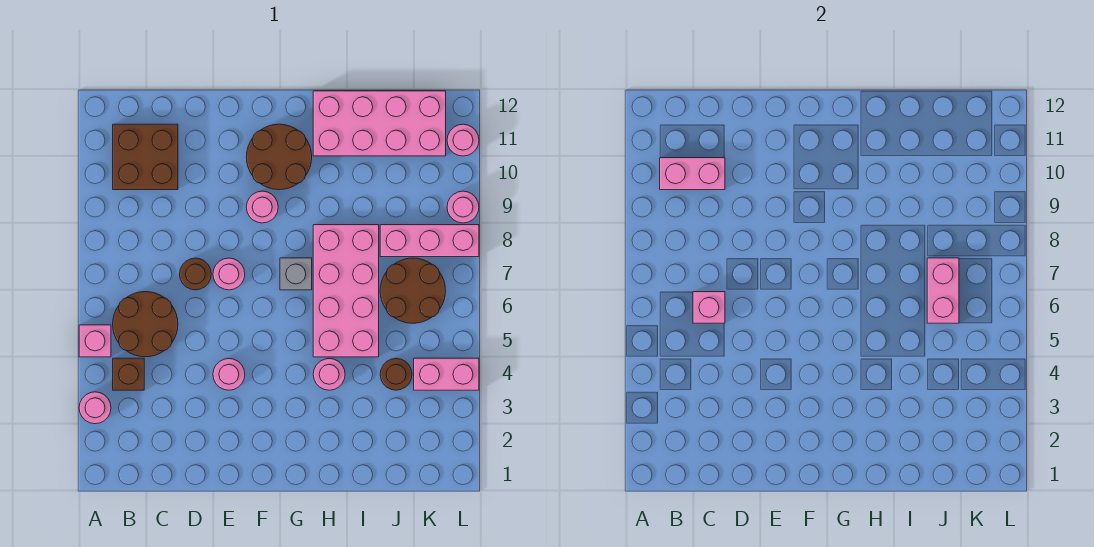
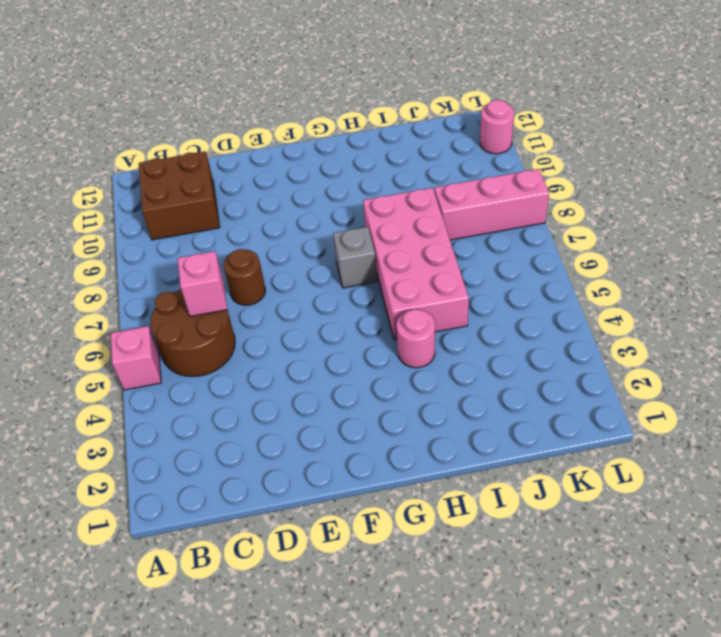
none -> pink round brick A3 level 1
none -> brown brick B4 level 1
none -> pink round brick E4 level 1

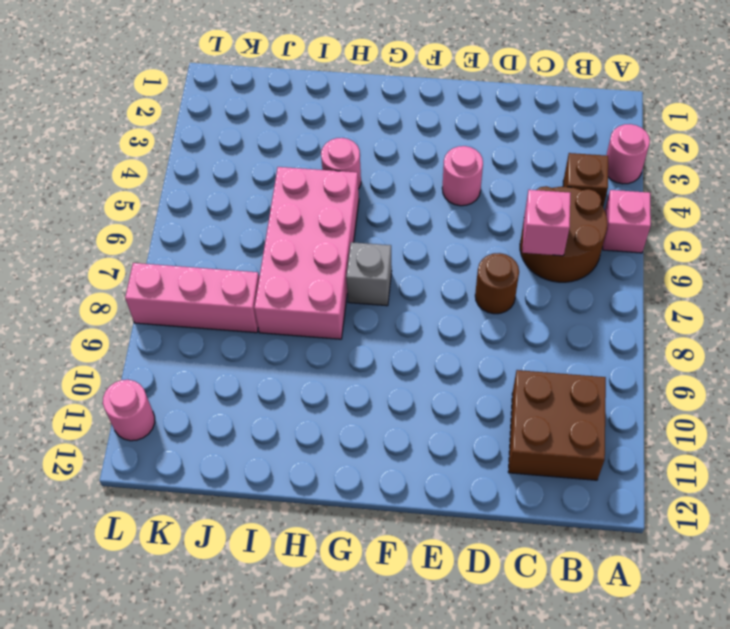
none -> pink round brick E7 level 1
none -> pink round brick F9 level 1
none -> brown round brick F10:G11 level 1

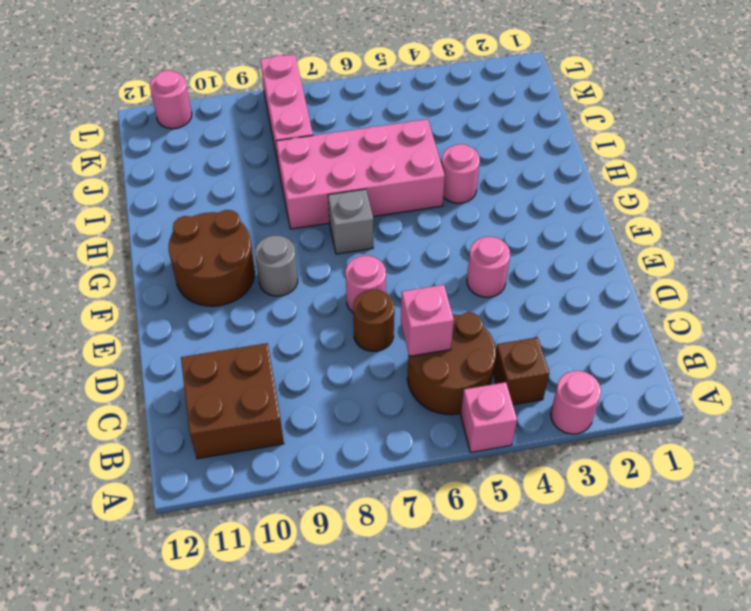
grey round brick F9 level 1 -> pink round brick F9 level 1
none -> pink brick H11:K12 level 1
none -> brown round brick J4 level 1
none -> brown round brick J6:K7 level 1

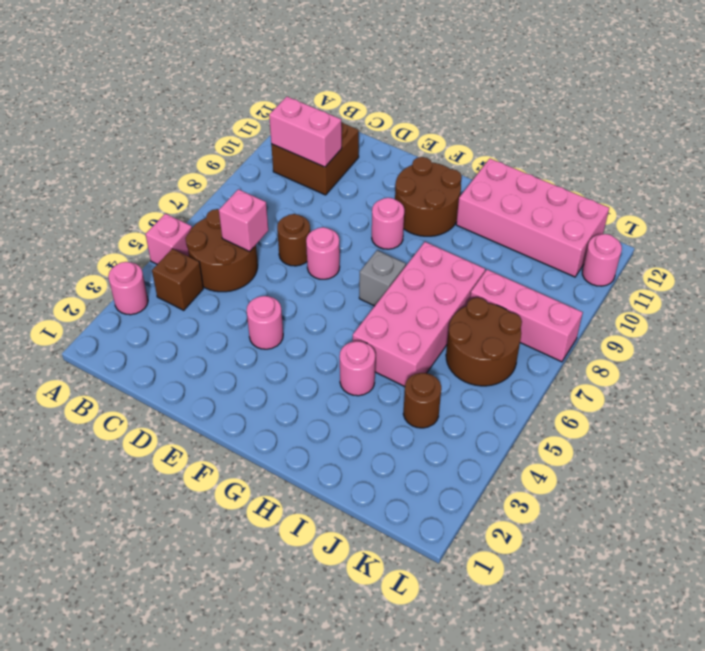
none -> pink brick K4:L4 level 1
none -> pink round brick L9 level 1
none -> pink brick J6:J7 level 2

